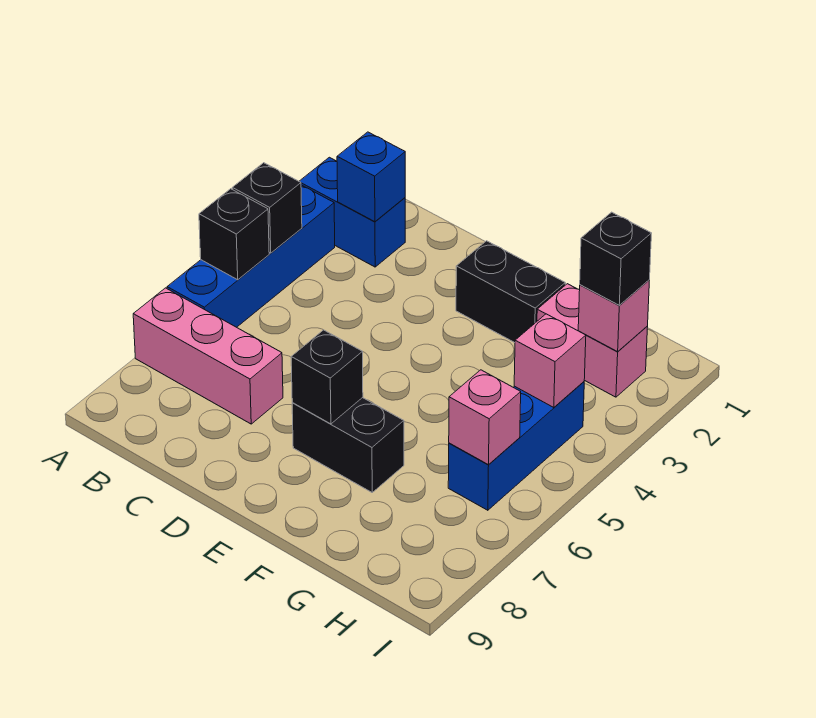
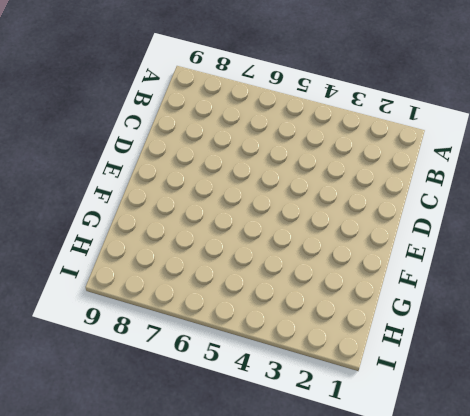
none -> blue brick A2:B2 level 1
none -> blue brick A3:A6 level 1
none -> pink brick A7:C7 level 1

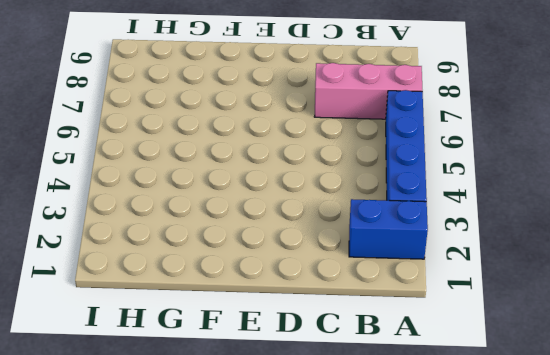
none -> black brick E2:F2 level 1
none -> black brick E7:F7 level 1
none -> pink brick G2:H2 level 1

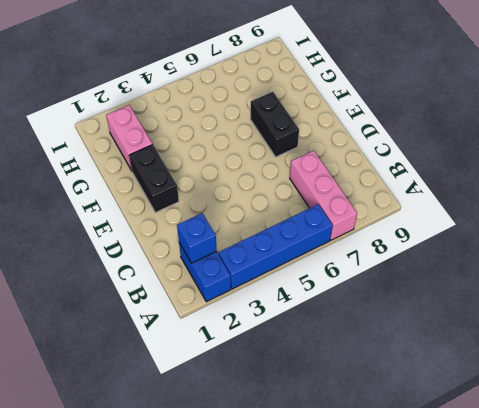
none -> blue brick H4:H6 level 1
none -> black brick A4 level 2
none -> black brick A5 level 2

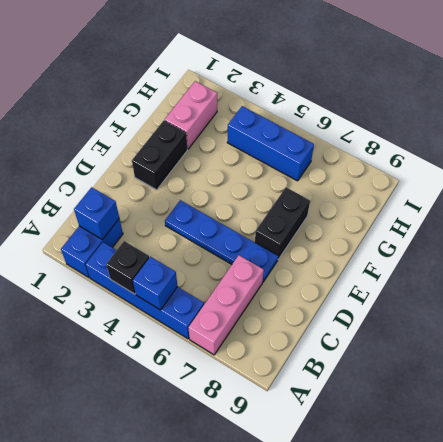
blue brick A5 level 2 -> black brick A5 level 2
blue plate D4:D7 level 1 -> none
none -> black brick E7 level 2
none -> pink brick H2 level 2
none -> pink brick H4 level 2

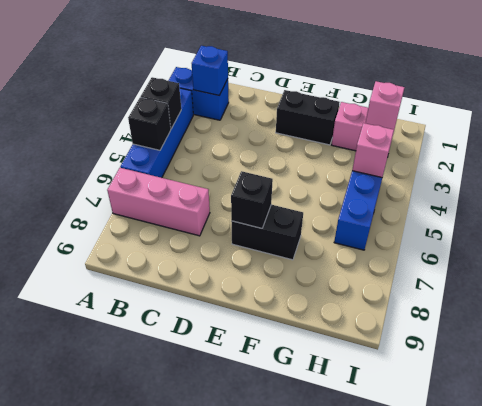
none -> pink brick H6 level 2
none -> black brick H2 level 3

